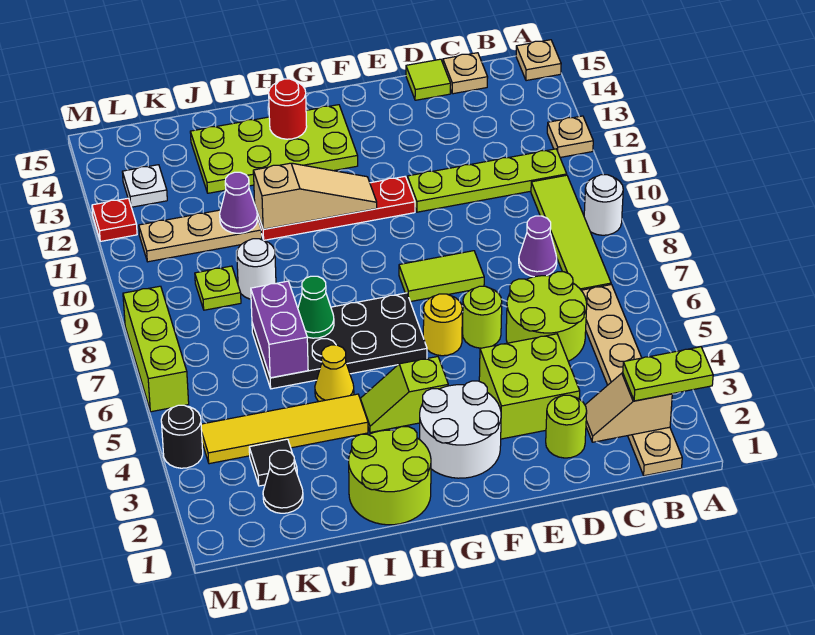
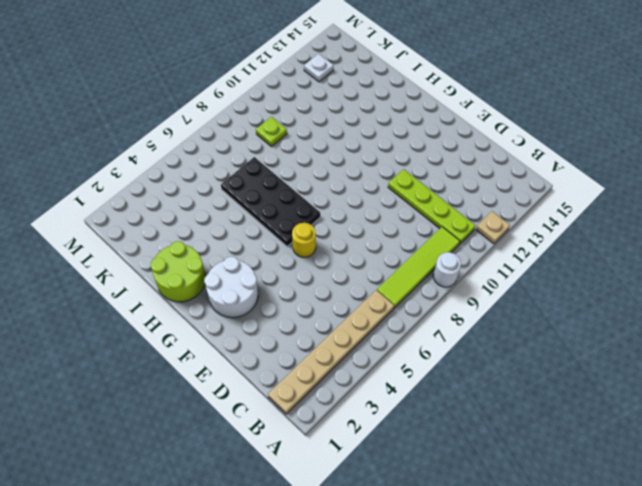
none -> tan plate A15 level 1
none -> lime round brick C5:D6 level 1
none -> purple cone C8 level 1
none -> tan plate C15 level 1

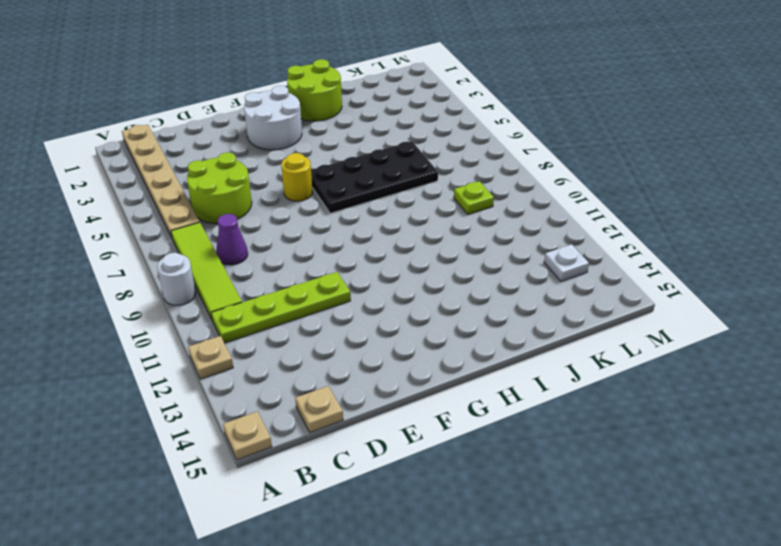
none -> lime round brick D2 level 1
none -> lime brick D3:E4 level 1
none -> lime tile D15 level 1
none -> lime round brick E6 level 1

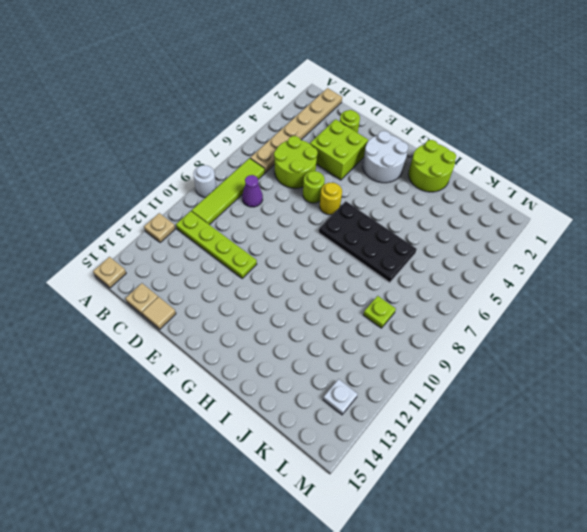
tan tile D15 level 1 -> lime tile D15 level 1
none -> lime tile E8:F8 level 1
none -> red plate F11:I11 level 1
none -> lime slope G4:H4 level 1 top G
none -> lime plate G13:J14 level 1

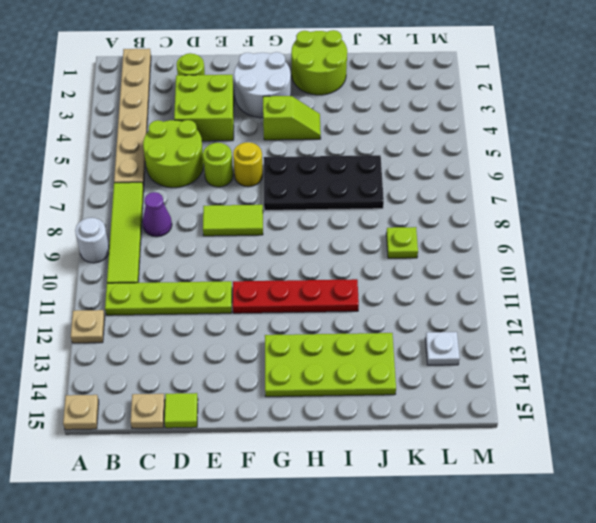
none -> yellow tile I4:L4 level 1
none -> yellow cone I5 level 1
none -> white round brick J9 level 1
none -> tan plate J11:L11 level 1

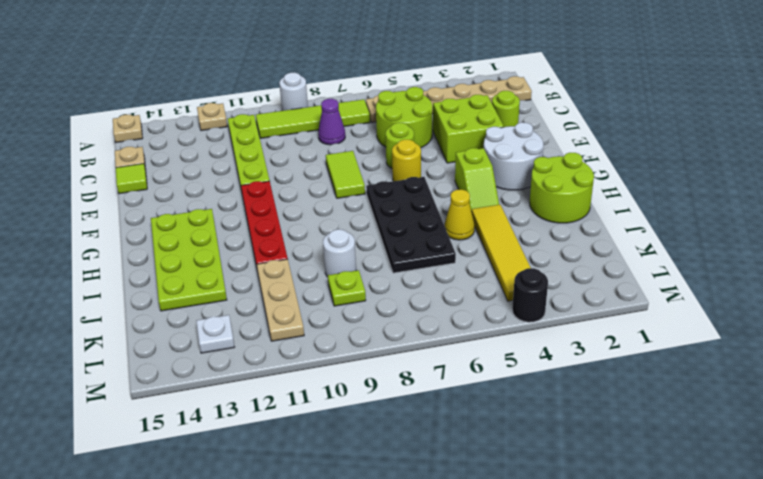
none -> black cone K2 level 1
none -> black tile K3 level 1
none -> lime brick M6:M8 level 1
none -> red plate M12 level 1

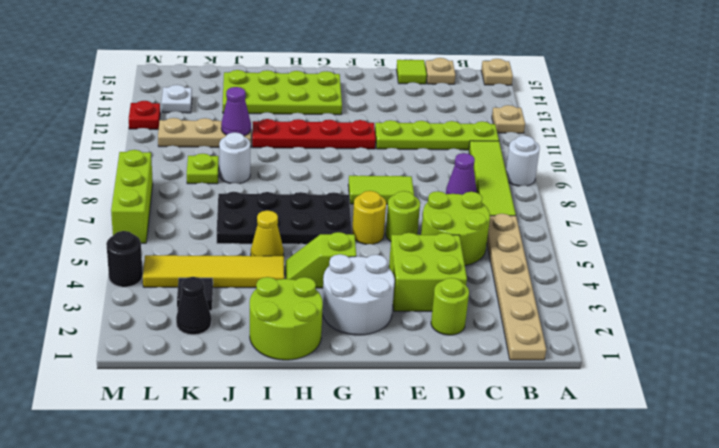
none -> tan slope B2:C2 level 2 top B
none -> tan slope G11:I11 level 2 top I
none -> red round brick H14 level 2
none -> green cone I7 level 2

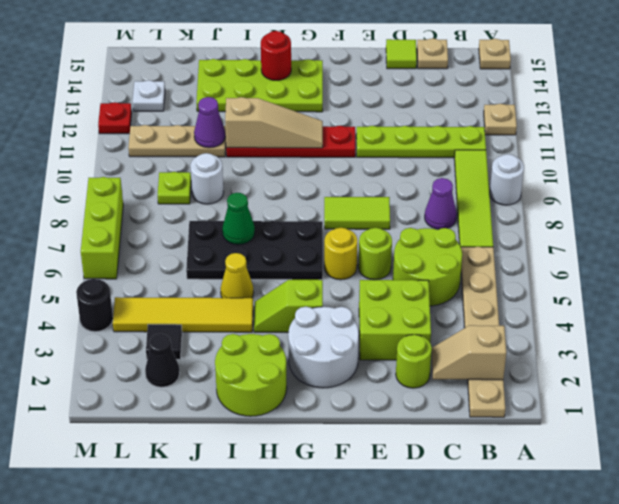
none -> purple brick J6:J7 level 2
none -> lime plate A2:B2 level 3

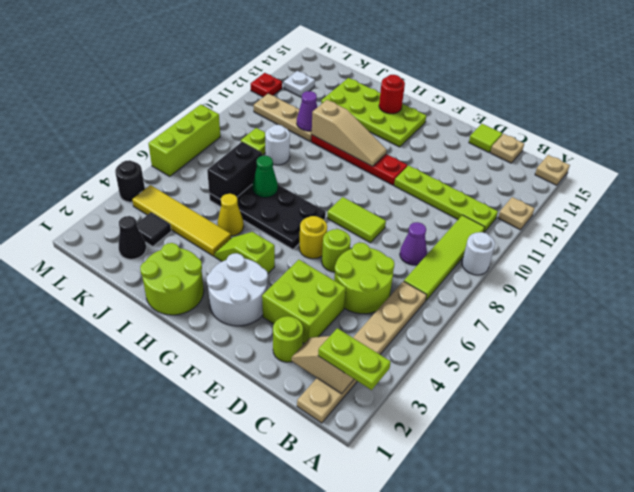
black brick J6:J7 level 2 -> purple brick J6:J7 level 2

